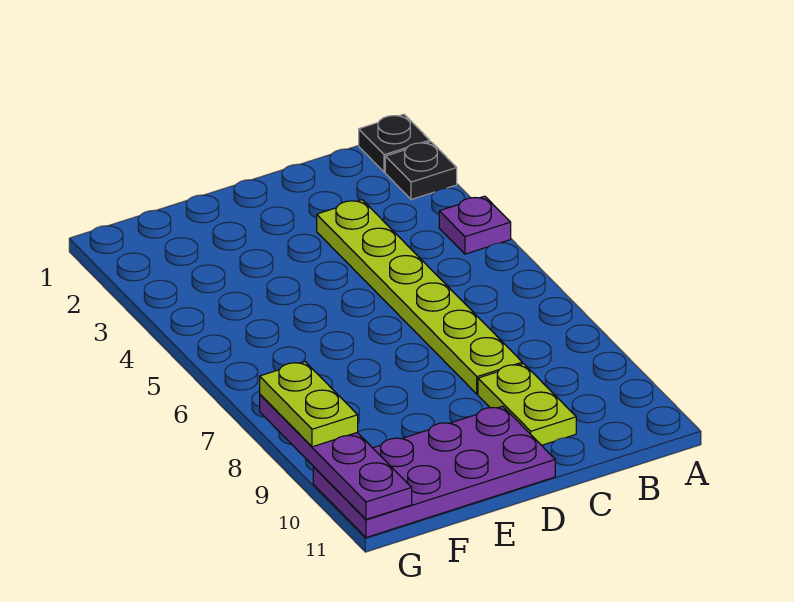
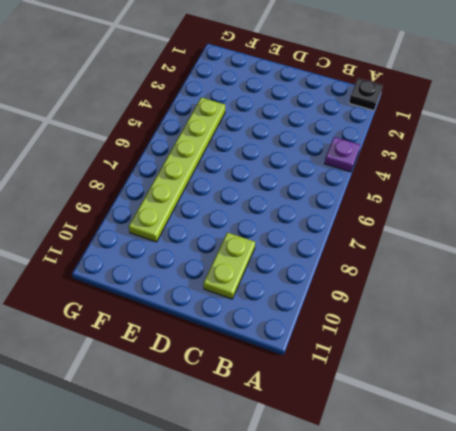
lime plate F4:F9 level 1 -> lime plate C3:C8 level 1
none -> black plate A2 level 1
none -> purple plate D10:G11 level 1

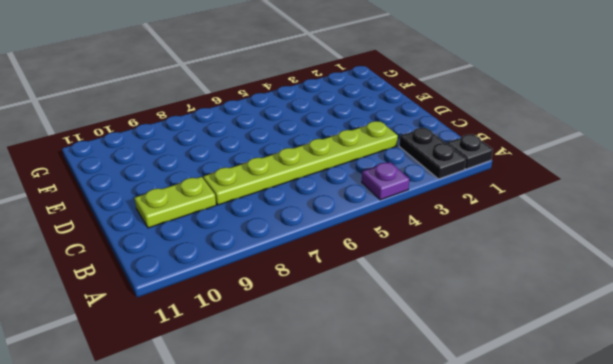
black plate A2:B2 level 1 -> black plate A2 level 1
none -> purple plate D10:G11 level 1
none -> purple plate G8:G11 level 2

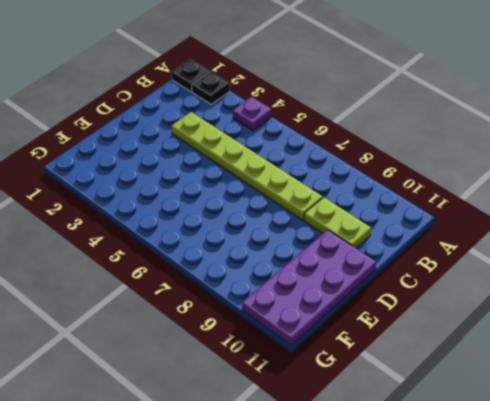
none -> purple plate G8:G11 level 2
none -> lime plate G8:G9 level 3

